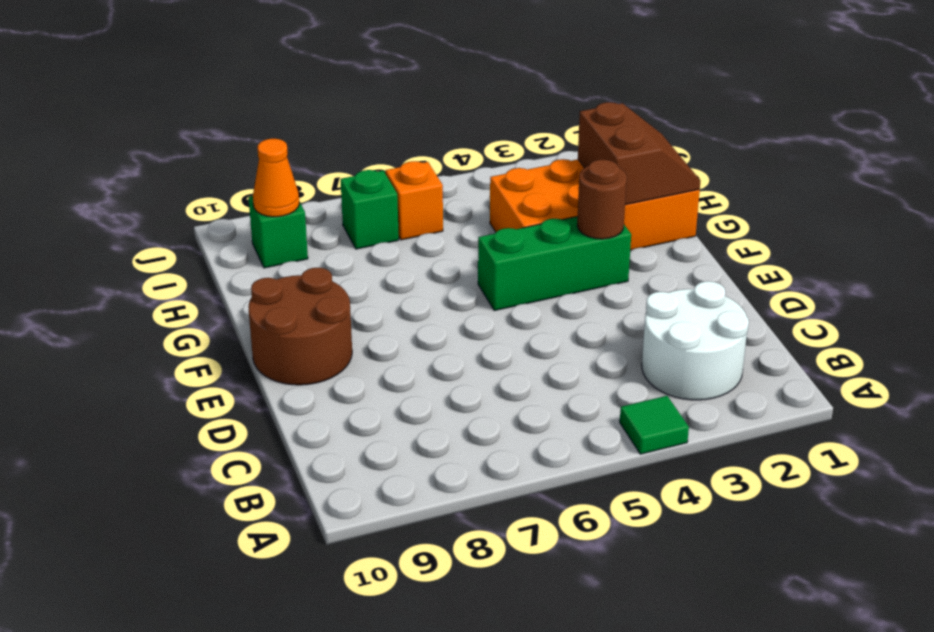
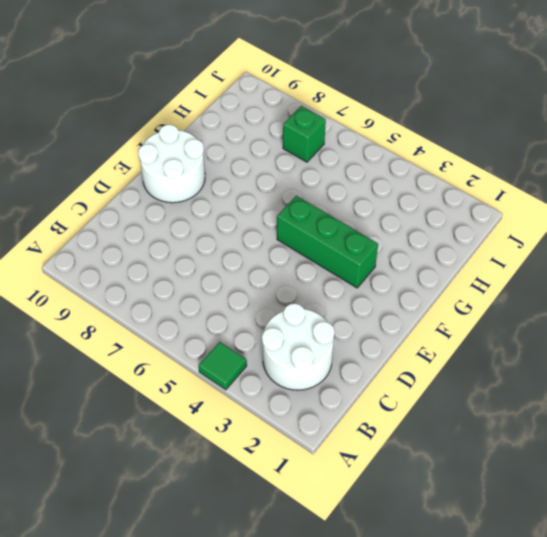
white round brick E9:F10 level 1 -> brown round brick E9:F10 level 1
none -> orange brick G1:H4 level 1
none -> orange brick I6 level 1

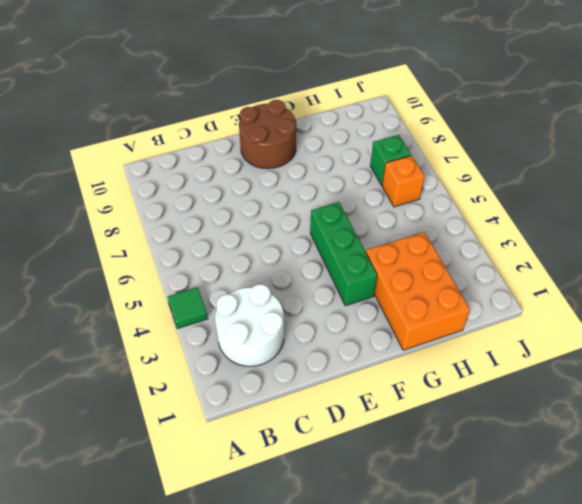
orange brick G1:H3 level 1 -> orange brick G1:H4 level 1
none -> green brick I9 level 1
none -> brown round brick F3 level 2

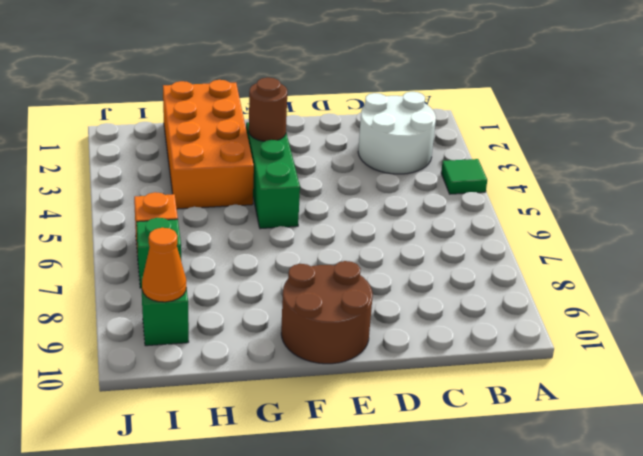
none -> brown slope G1:H2 level 2 top 2

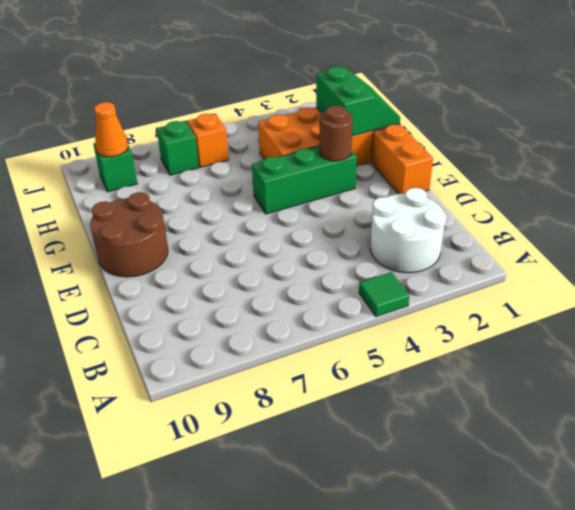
orange brick E1:F1 level 1 -> none
green slope G1:H2 level 2 top 2 -> brown slope G1:H2 level 2 top 2

